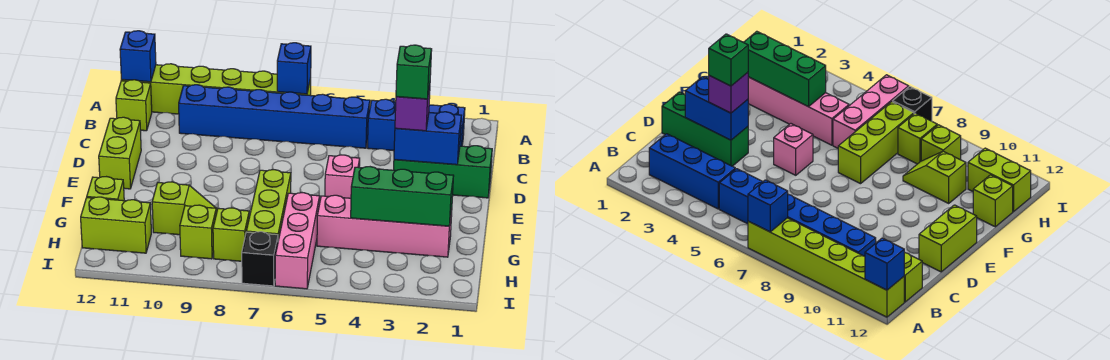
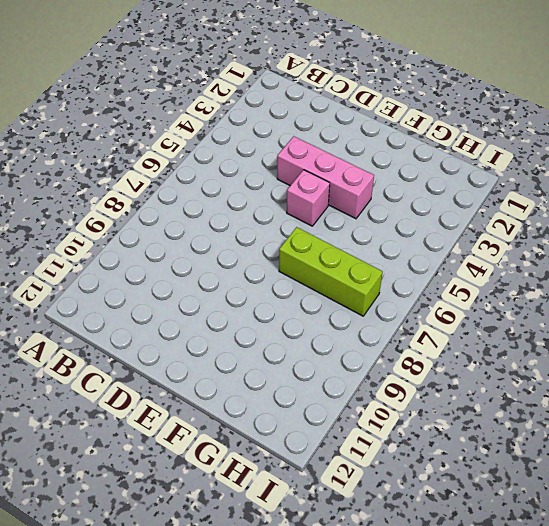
pink brick D4:F4 level 1 -> pink brick G6:I6 level 1
none -> lime brick A7:A12 level 1
none -> blue brick B2:B4 level 1
none -> blue brick B5:B10 level 1

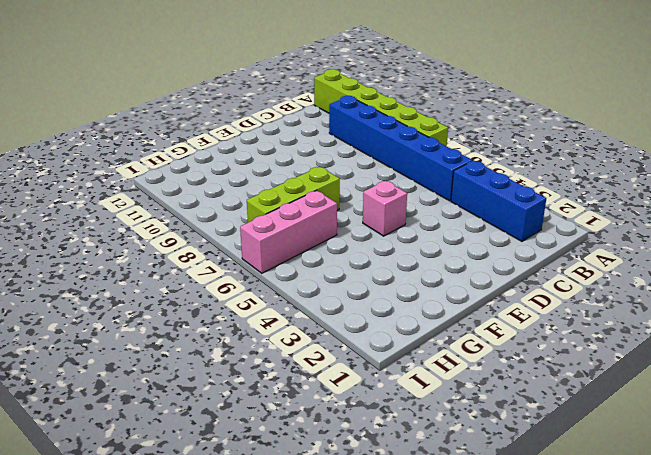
none -> lime brick B12 level 1
none -> green brick D1:D3 level 1
none -> lime brick D12:E12 level 1

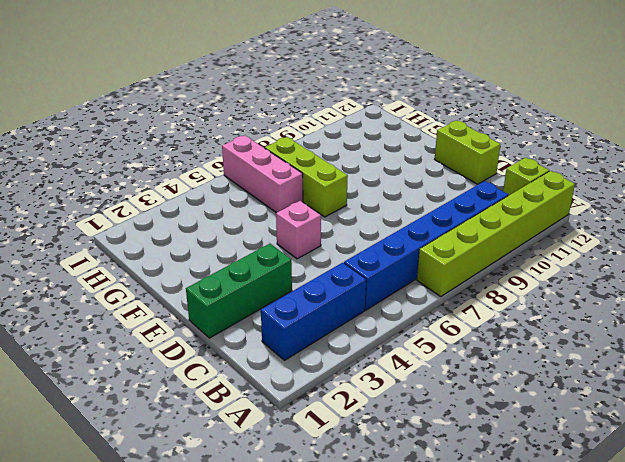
none -> pink brick G2:G5 level 1
none -> lime slope G9:G10 level 1 top 10
none -> lime brick G12 level 1

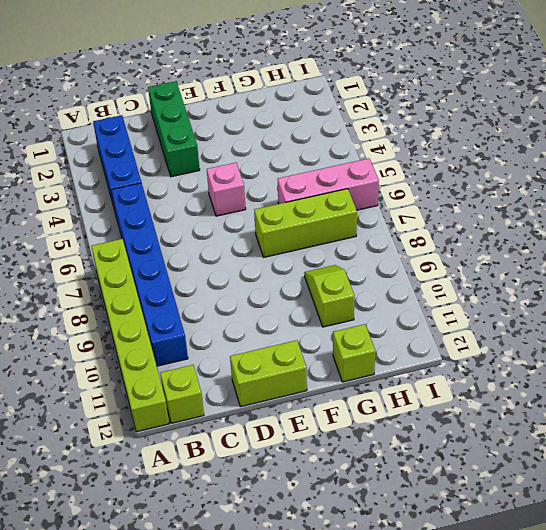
none -> pink brick G2:G5 level 1
none -> lime brick H8 level 1
none -> lime brick H9 level 1

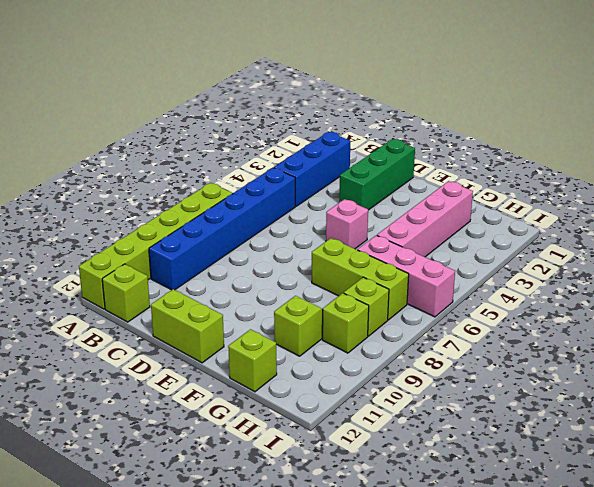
none -> lime brick H11:H12 level 1
none -> black brick I7 level 1
none -> blue brick A7 level 2

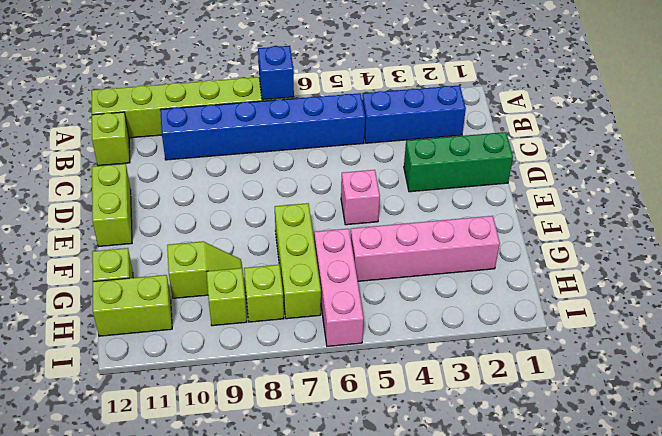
none -> black brick I7 level 1
none -> blue brick A12 level 2
none -> blue brick D2:D3 level 2

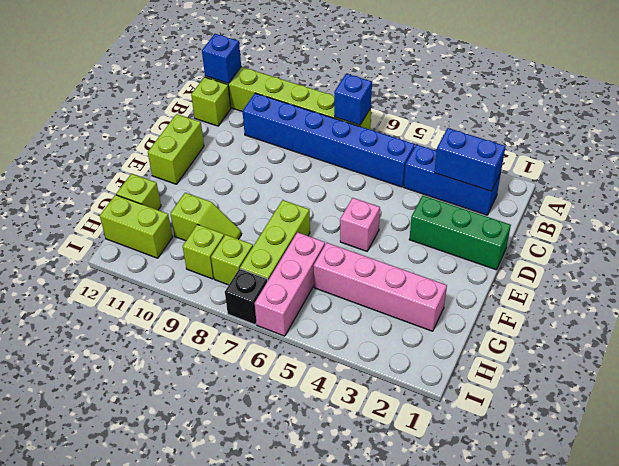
blue brick B2:B3 level 2 -> blue brick D2:D3 level 2
none -> green brick G2:G4 level 2
none -> purple brick D3 level 3
none -> green brick D3 level 4

